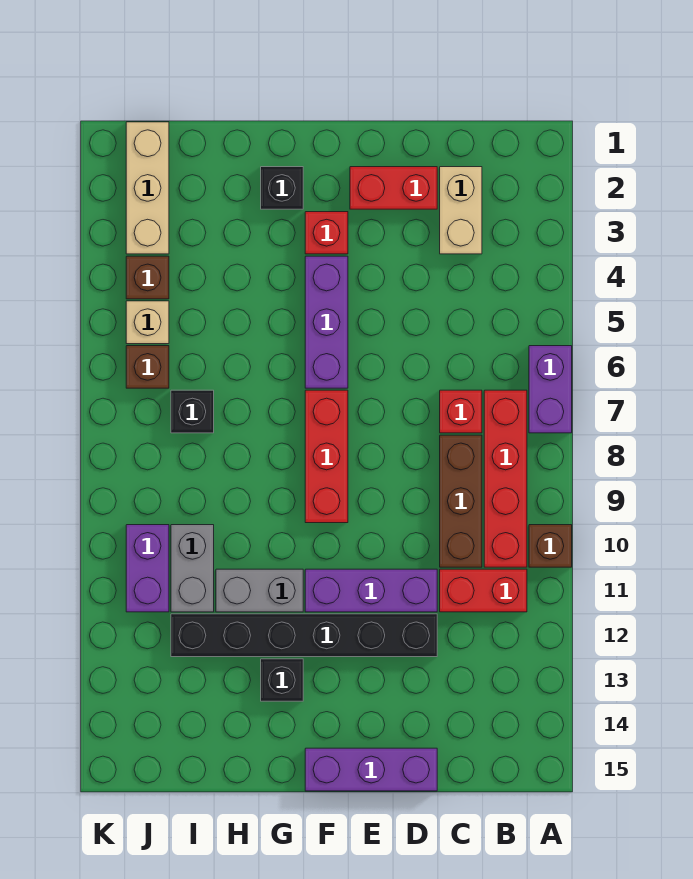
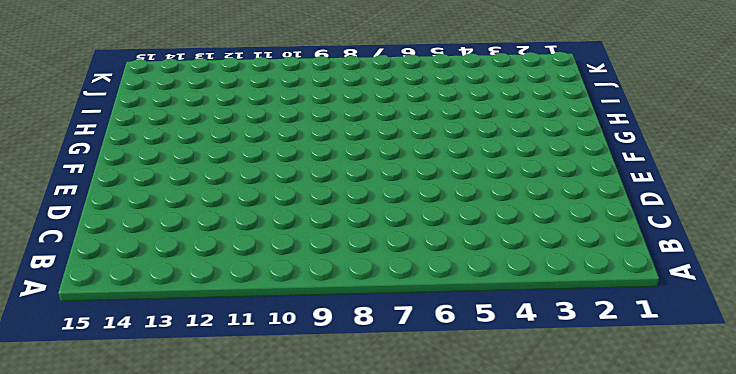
none -> purple brick A6:A7 level 1
none -> brown brick A10 level 1
none -> red brick B7:B10 level 1

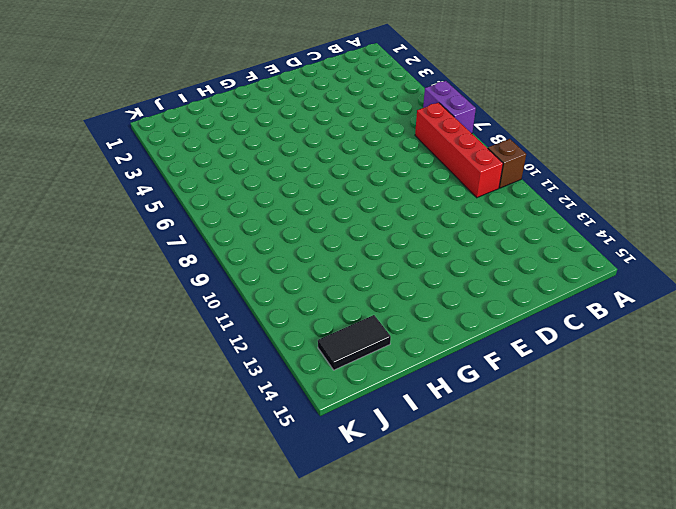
black tile I14:J14 level 1 -> none
none -> red brick B11:C11 level 1
none -> tan brick C2:C3 level 1
none -> red brick C7 level 1

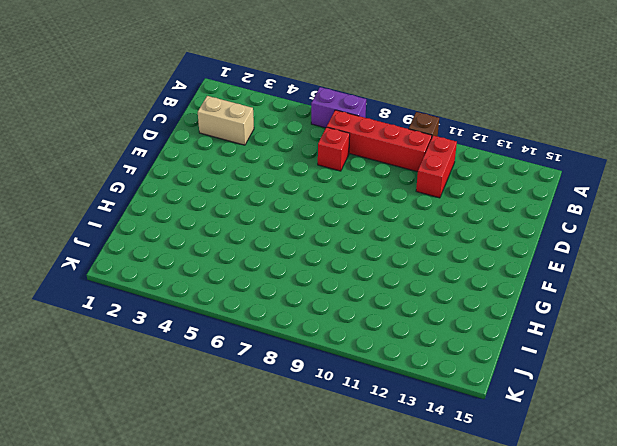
none -> brown brick C8:C10 level 1
none -> red brick D2:E2 level 1
none -> purple brick D11:F11 level 1

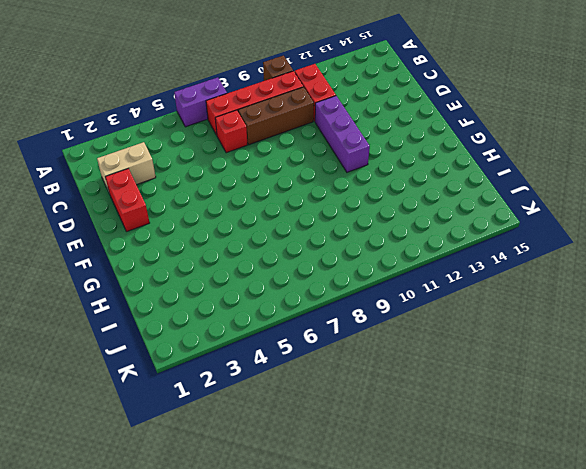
none -> black brick D12:I12 level 1
none -> purple brick D15:F15 level 1
none -> red brick F3 level 1

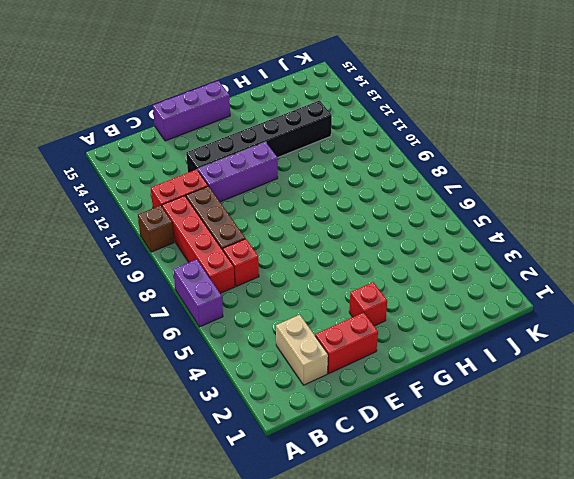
none -> purple brick F4:F6 level 1
none -> red brick F7:F9 level 1
none -> black brick G2 level 1

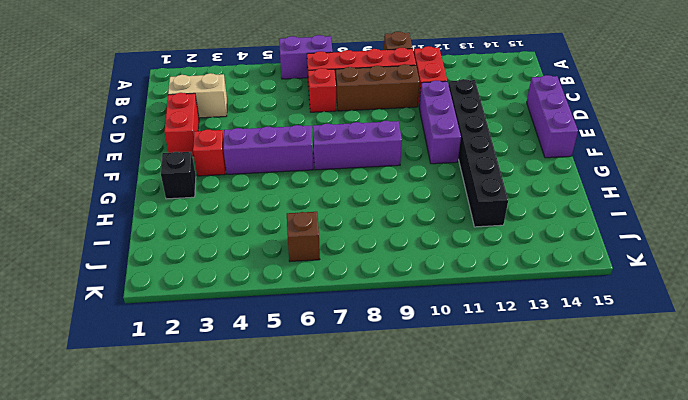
purple brick F7:F9 level 1 -> red brick F7:F9 level 1
none -> grey brick G11:H11 level 1
none -> black brick G13 level 1
none -> black brick I7 level 1

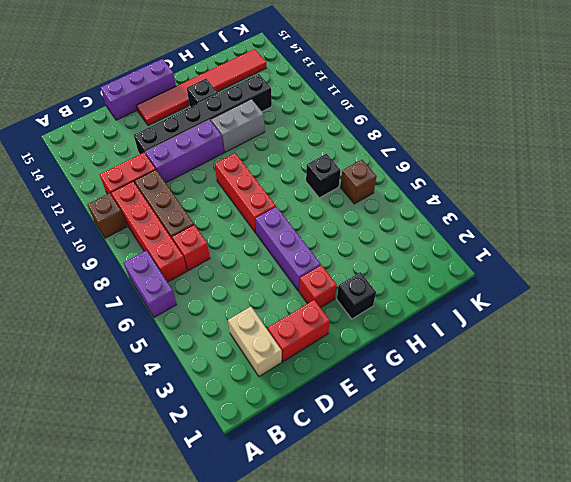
red tile E14:J14 level 1 -> none
none -> grey brick I10:I11 level 1
none -> tan brick J1:J3 level 1
none -> brown brick J4 level 1

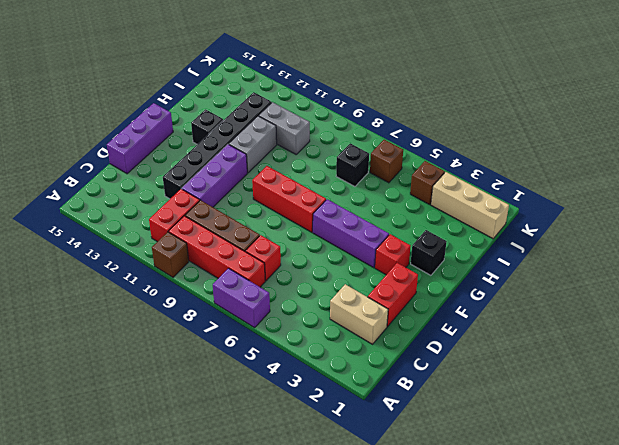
none -> tan brick J5 level 1
none -> purple brick J10:J11 level 1

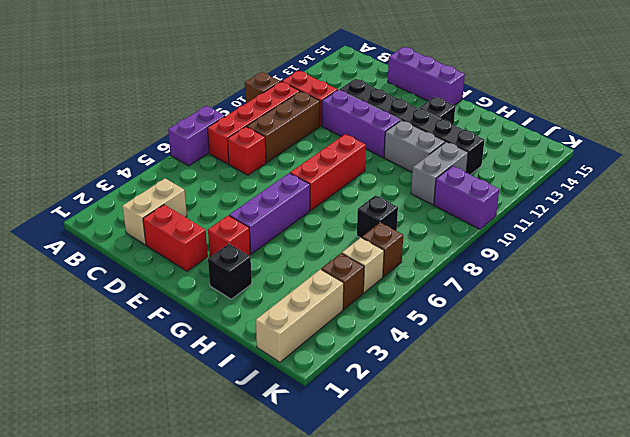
purple brick J10:K10 level 1 -> purple brick J10:J11 level 1

